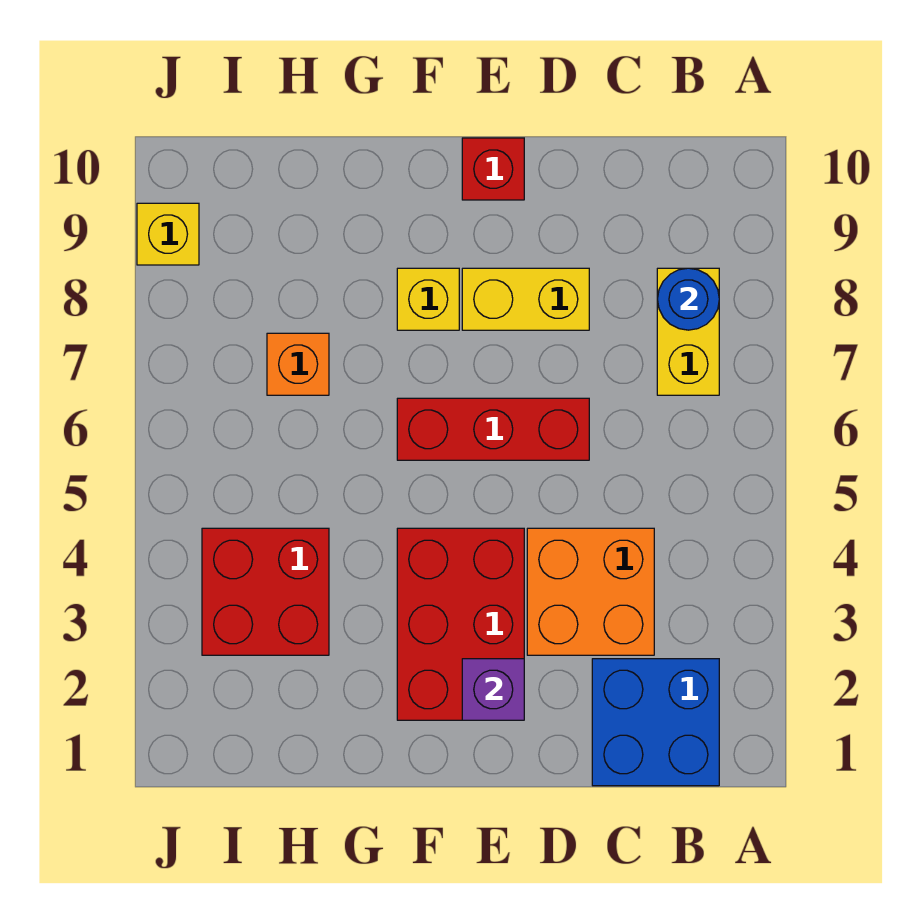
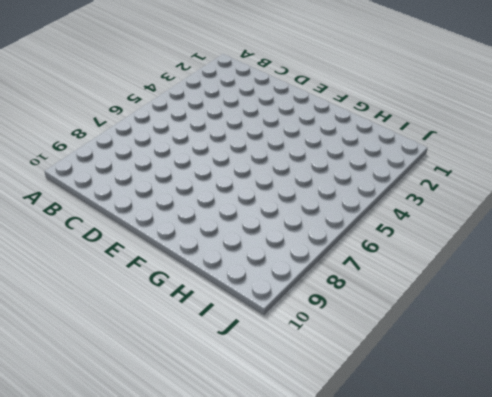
none -> blue brick B1:C2 level 1
none -> yellow brick B7:B8 level 1
none -> orange brick C3:D4 level 1

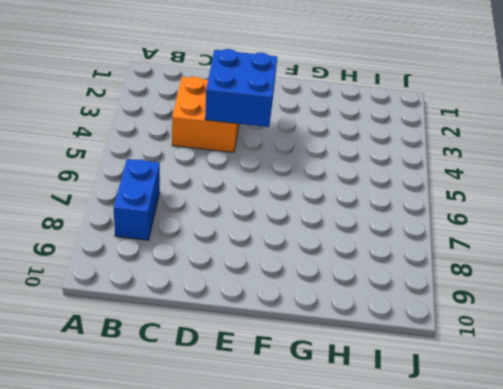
blue brick B7:B8 level 1 -> yellow brick B7:B8 level 1
blue brick D3:E4 level 2 -> blue brick B1:C2 level 1
none -> red brick D6:F6 level 1
none -> yellow brick D8:E8 level 1
none -> red brick E2:F4 level 1

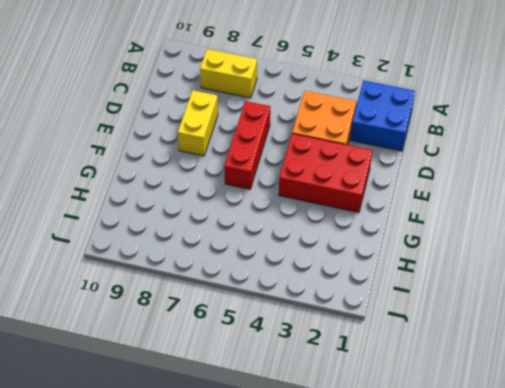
none -> red brick E10 level 1
none -> yellow brick F8 level 1
none -> red brick H3:I4 level 1

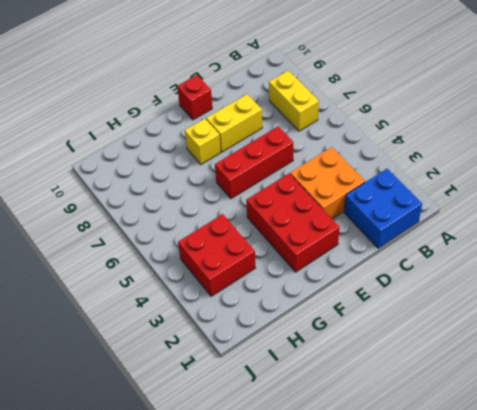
none -> orange brick H7 level 1
none -> yellow brick J9 level 1
none -> blue round brick B8 level 2

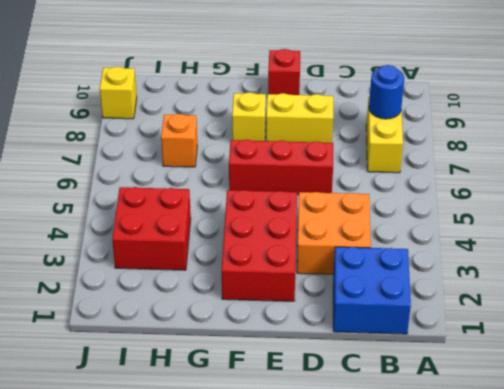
none -> purple brick E2 level 2

